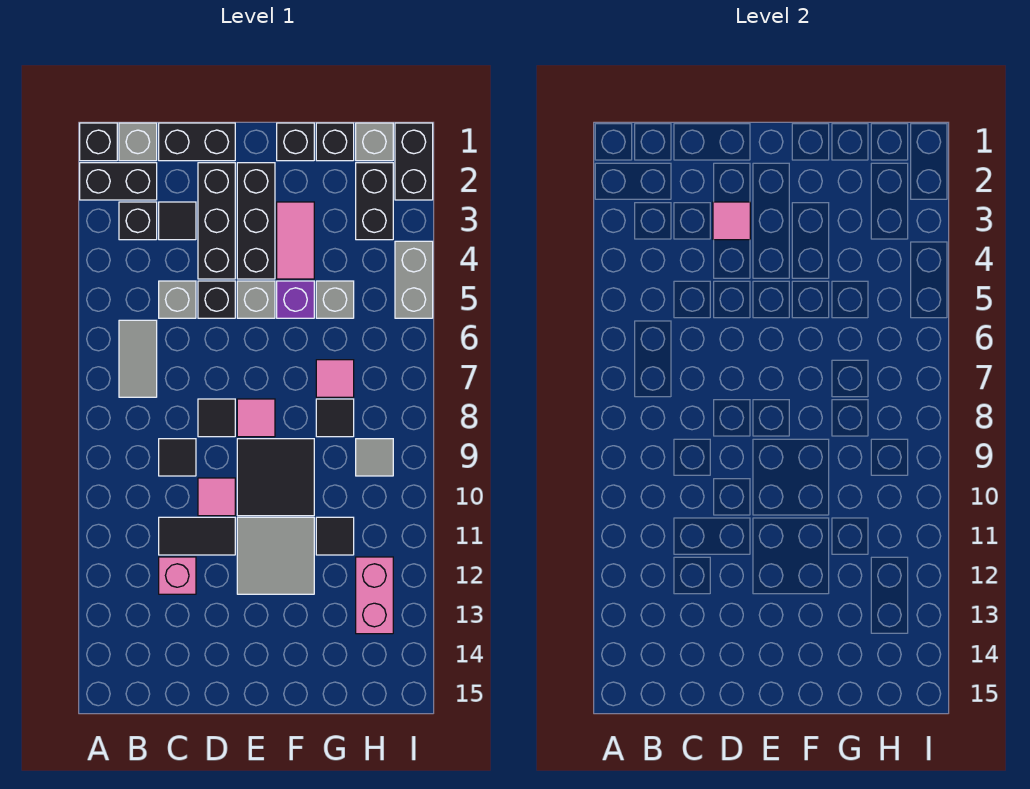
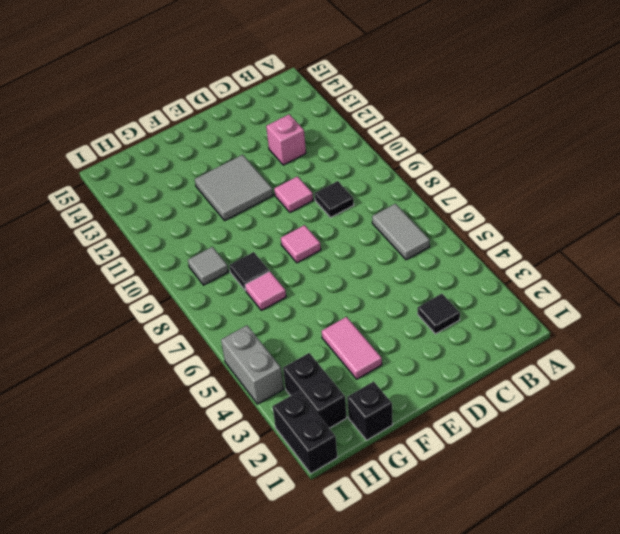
none -> black brick A1 level 1
none -> black brick A2:B2 level 1
none -> grey brick B1 level 1
none -> black brick B3 level 1

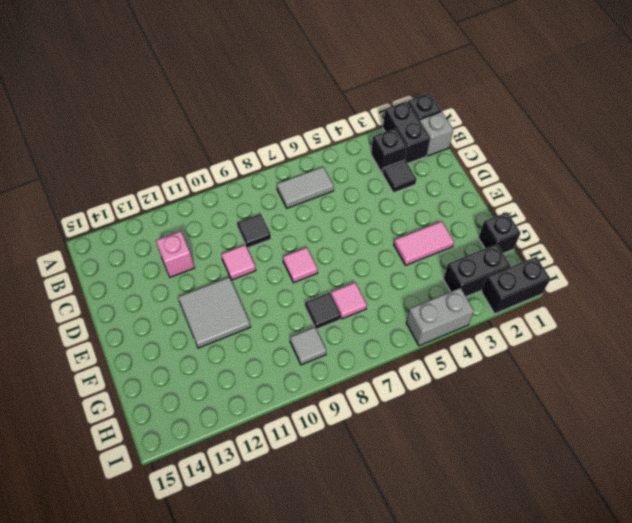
none -> black brick C1:D1 level 1
none -> grey brick C5 level 1
none -> black tile C11:D11 level 1
none -> black brick D2:D4 level 1

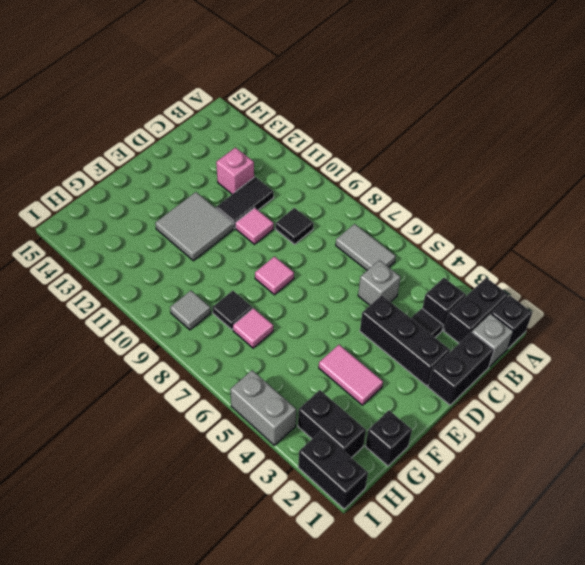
none -> black brick D5 level 1
none -> black tile D8 level 1
none -> black brick E2:E4 level 1
none -> grey brick E5 level 1

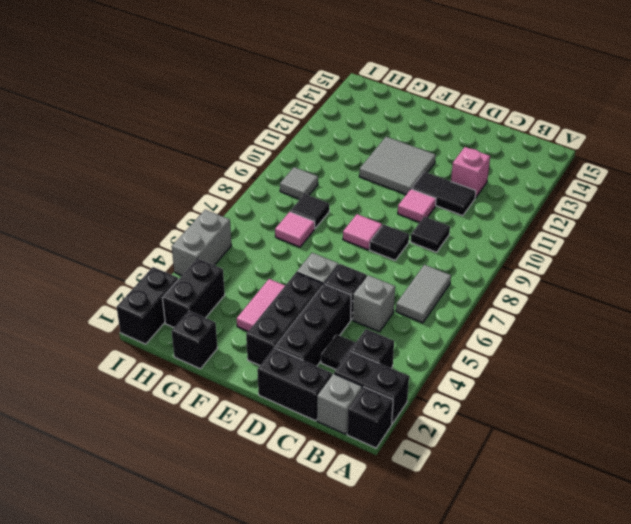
none -> black tile E9:F10 level 1
none -> black brick F1 level 1
none -> purple brick F5 level 1
none -> grey brick G5 level 1

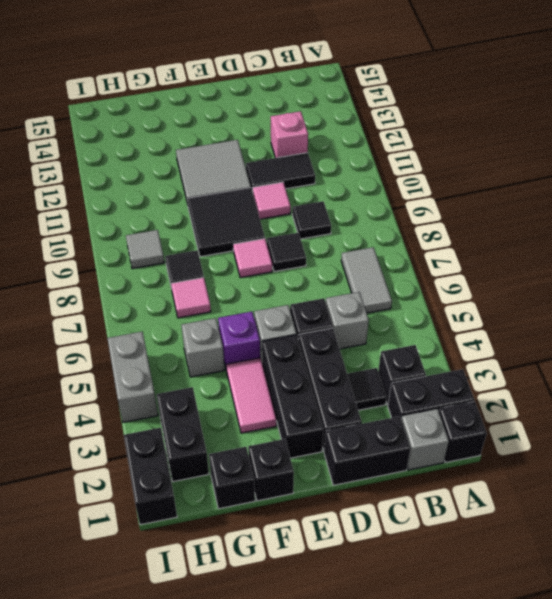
none -> black tile G11 level 1
none -> grey brick H1 level 1
none -> pink brick H12:H13 level 1
none -> pink tile D3 level 2

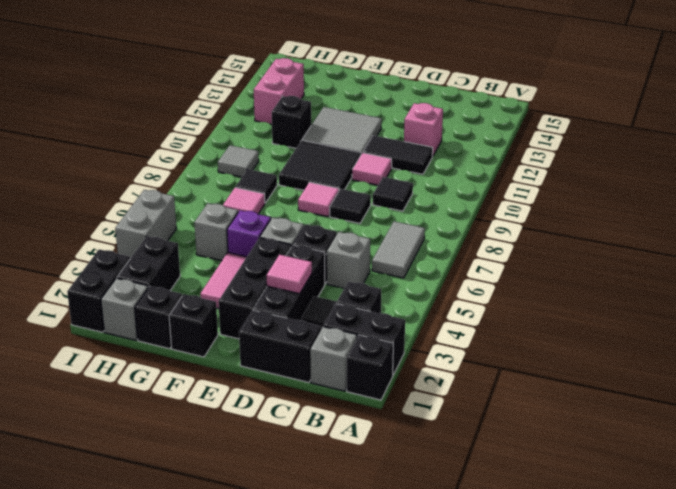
black brick G11 level 1 -> black tile G11 level 1

